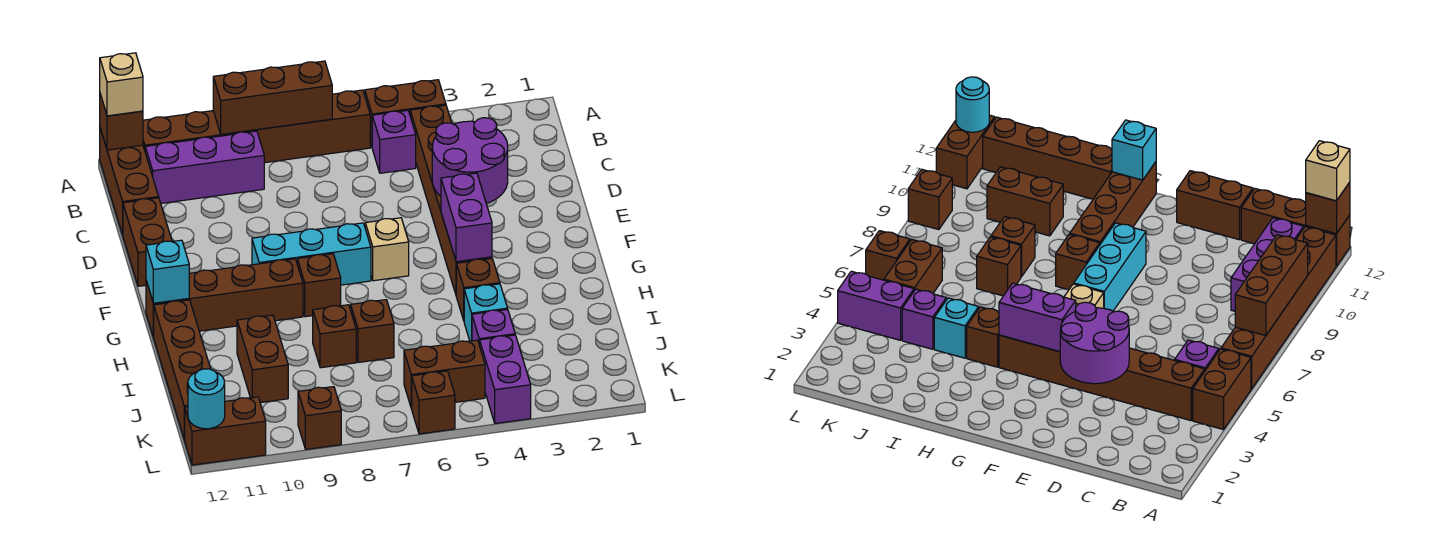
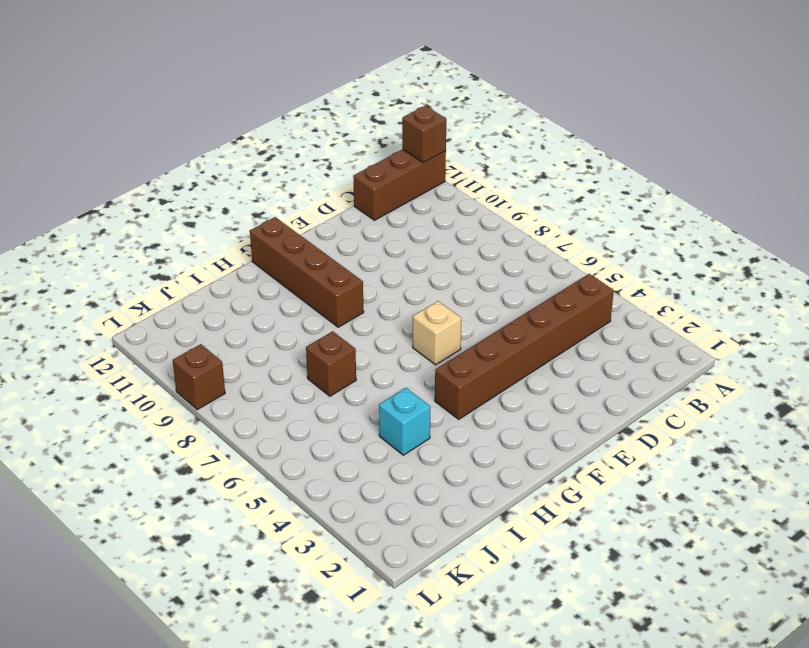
none -> brown brick A4:A5 level 1
none -> brown brick A6:A11 level 1
none -> purple brick B5 level 1
none -> purple brick B9:B11 level 1

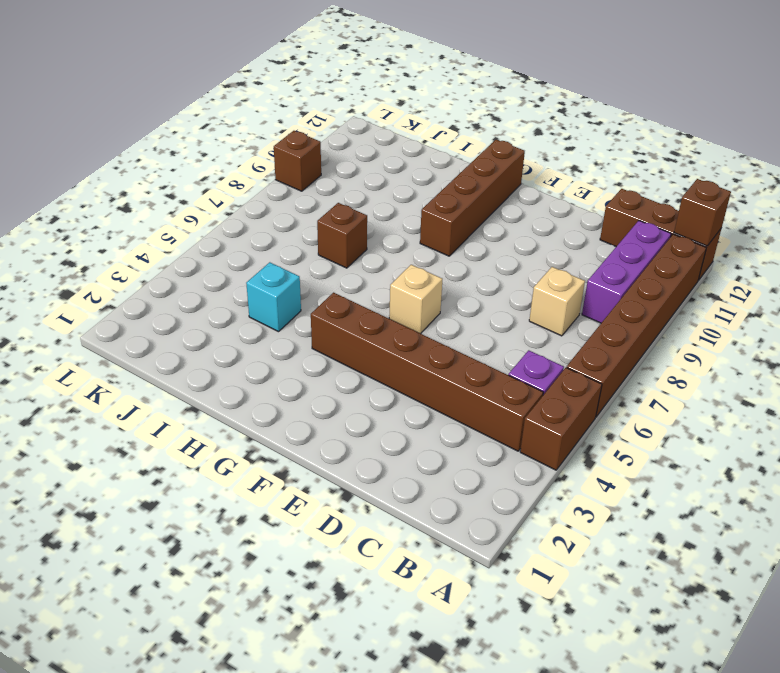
tan brick C8 level 1 -> tan brick A12 level 3
none -> brown brick D12:E12 level 1
none -> cyan brick F7:F9 level 1
none -> brown brick G8 level 1
none -> brown brick H4 level 1

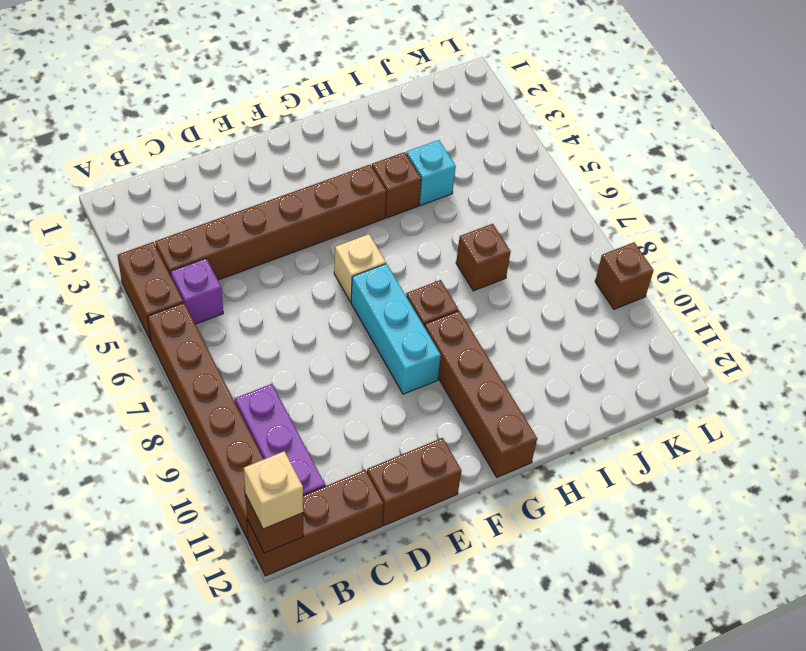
none -> brown brick H12:K12 level 1
none -> brown brick I8 level 1
none -> brown brick I10:J10 level 1
none -> purple brick J4 level 1

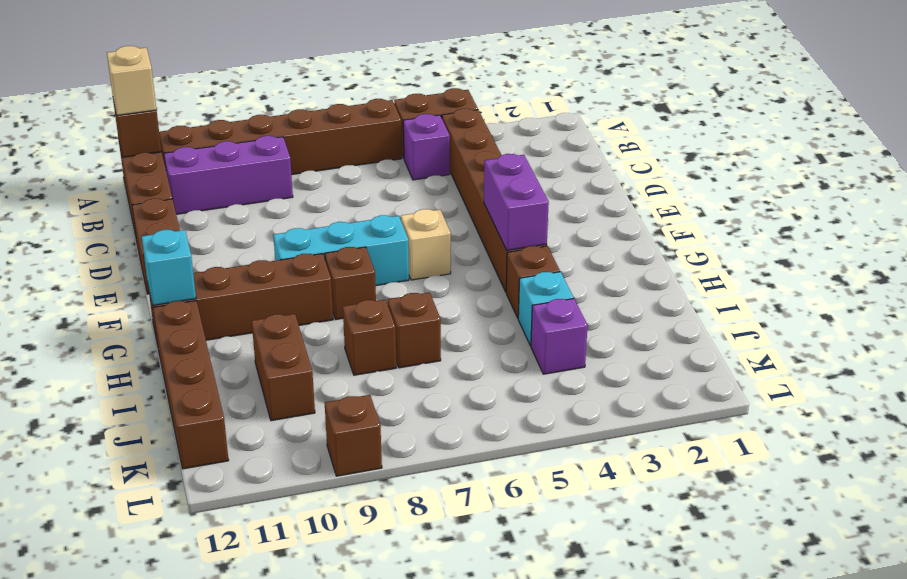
none -> purple brick K4:L4 level 1
none -> brown brick K5:K6 level 1
none -> brown brick L6 level 1
none -> brown brick L11:L12 level 1

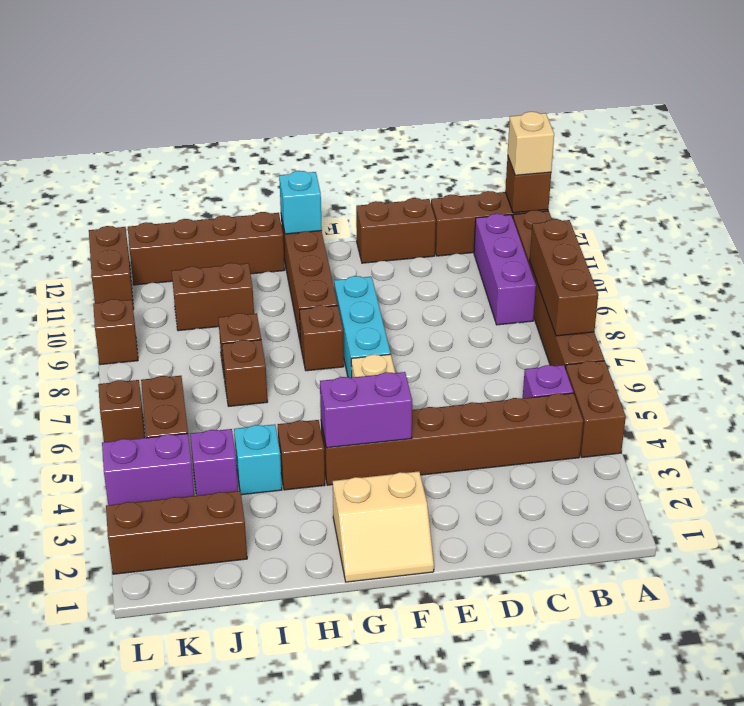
tan slope F1:G2 level 1 top 2 -> none
brown brick J2:L2 level 1 -> none
none -> purple round brick D3:E4 level 2
none -> cyan round brick L12 level 2

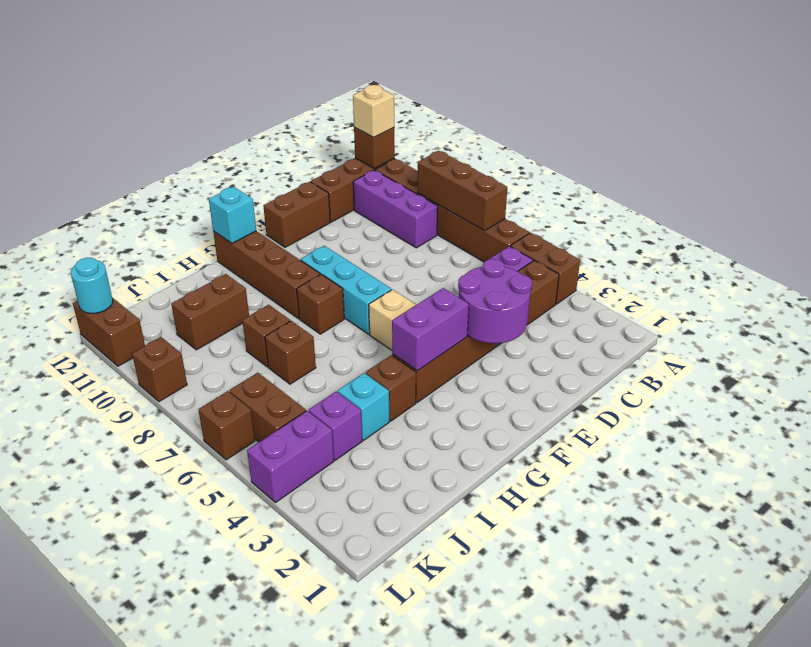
none -> brown brick H12:K12 level 1

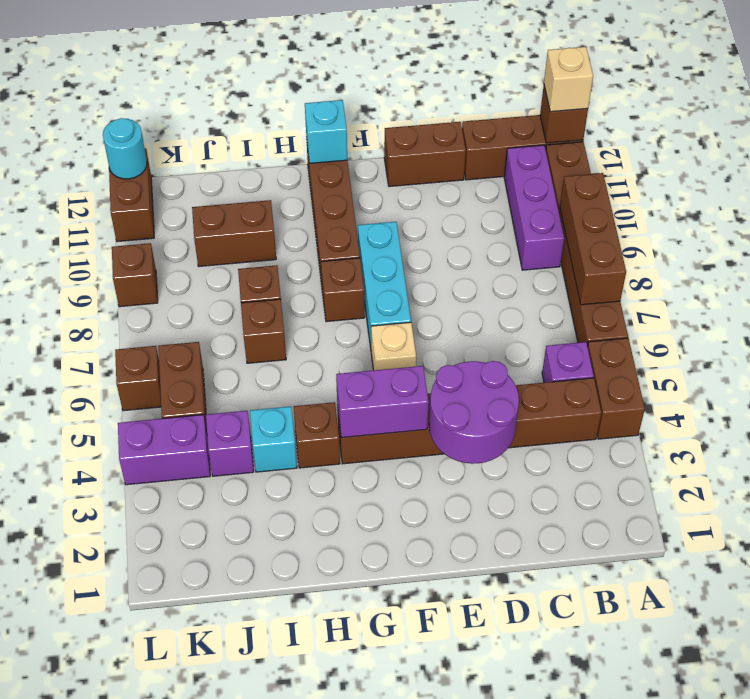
none -> brown brick H12:K12 level 1

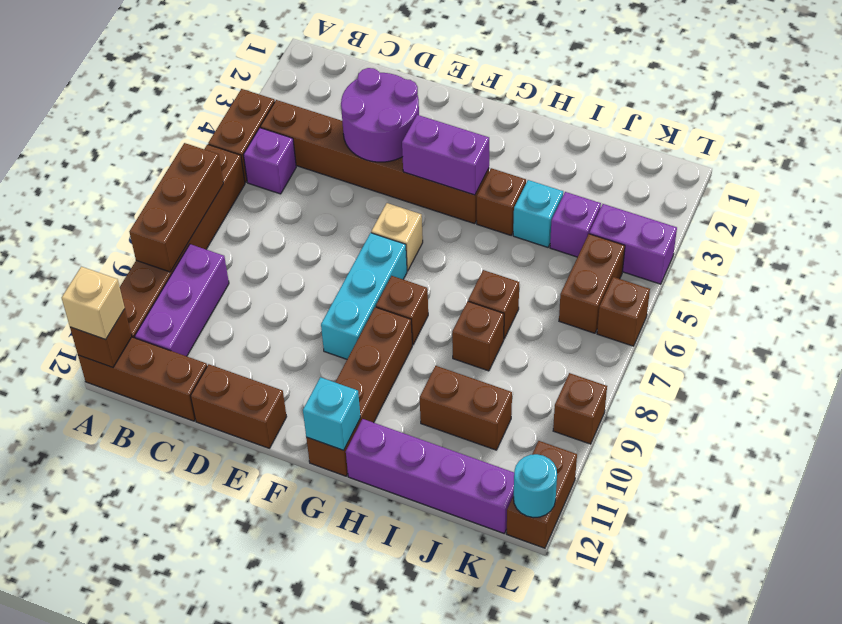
purple brick H12:K12 level 1 -> brown brick H12:K12 level 1

